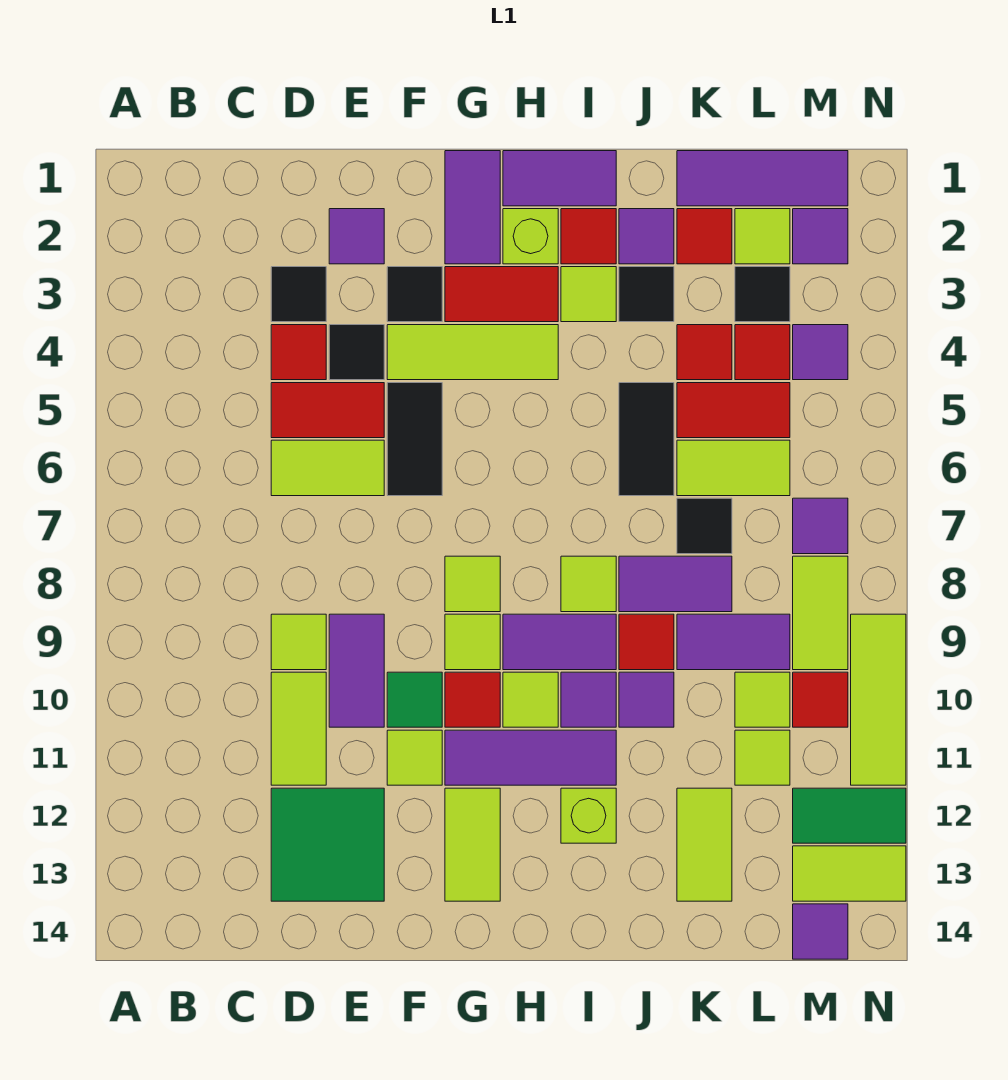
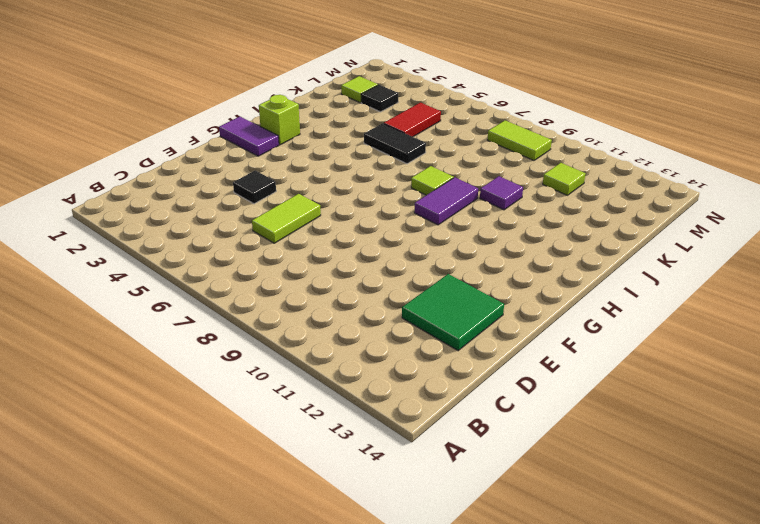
none -> black tile D3 level 1
none -> red tile D4 level 1
none -> red tile D5:E5 level 1
none -> lime tile D9 level 1

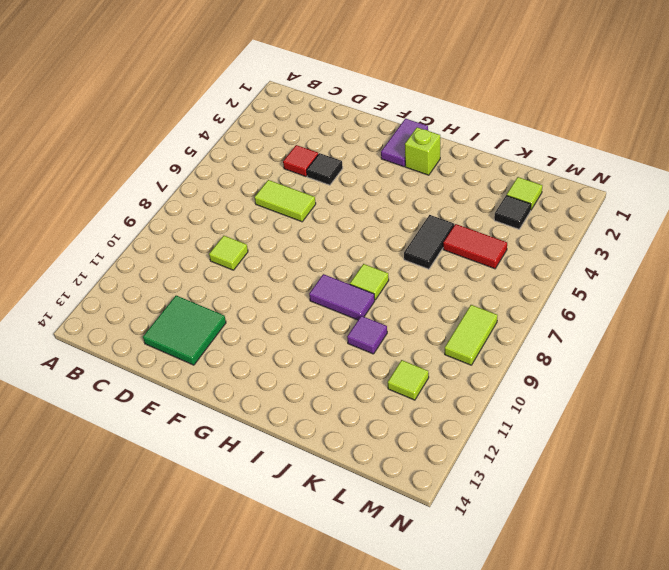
none -> black tile D3 level 1
none -> red tile D5:E5 level 1
none -> lime tile D10:D11 level 1
none -> purple tile E2 level 1

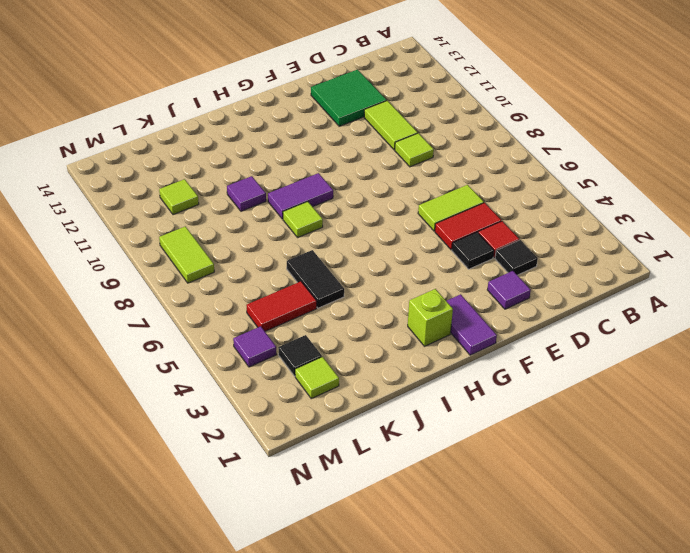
none -> purple tile E9:E10 level 1
none -> black tile F3 level 1
none -> lime tile F4:H4 level 1
none -> black tile F5:F6 level 1

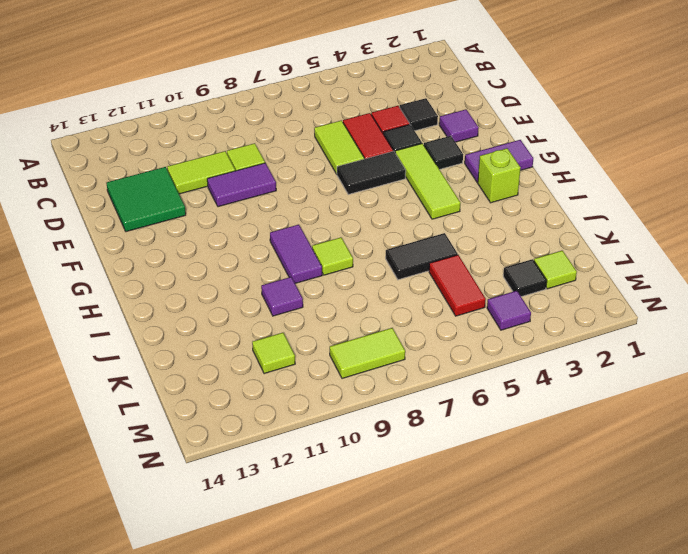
none -> green tile F10 level 1
none -> lime tile F11 level 1
none -> red tile G3:H3 level 1
none -> lime tile G8 level 1

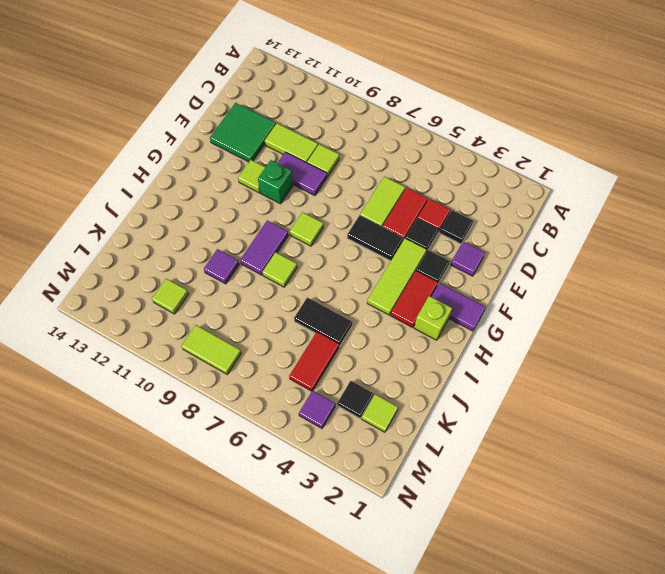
green brick F10 level 1 -> green tile F10 level 1
none -> lime tile G9 level 1
none -> red tile G10 level 1
none -> purple tile G11:I11 level 1
none -> lime tile G12:G13 level 1

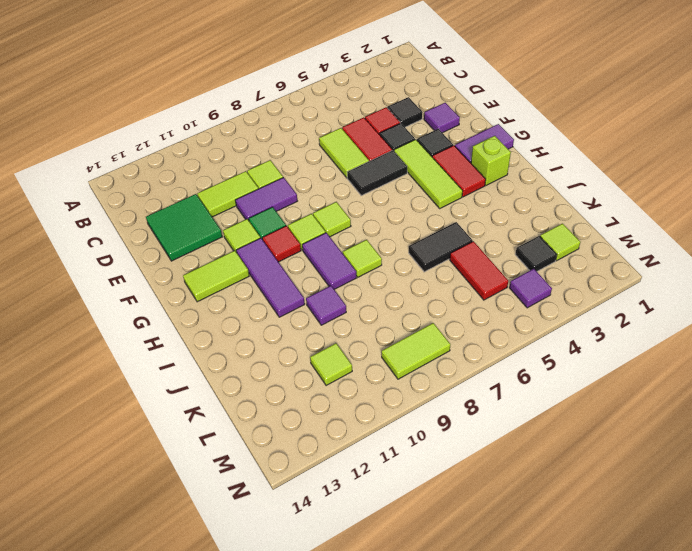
none -> purple tile H1:I1 level 1
none -> lime tile H10 level 1
none -> red tile I2 level 1
none -> lime tile I3 level 1

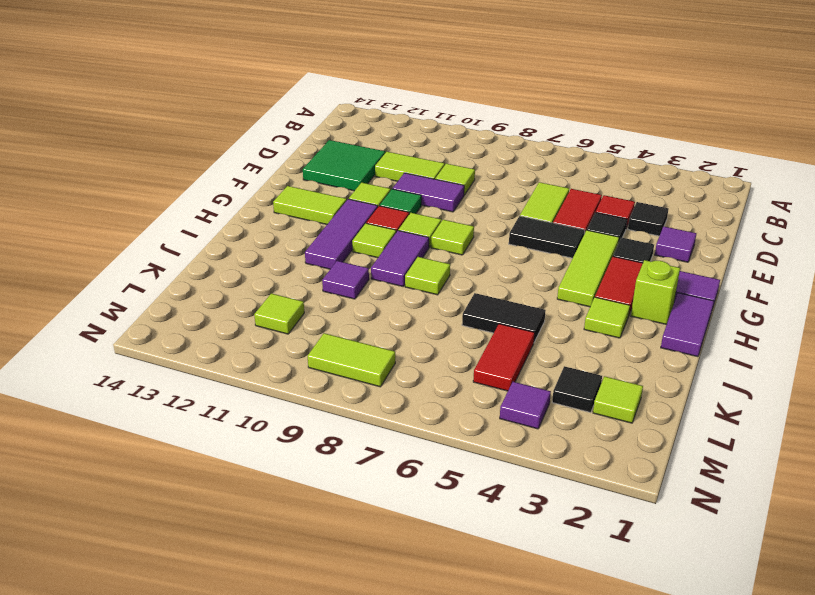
none -> red tile I2 level 1
none -> purple tile I10 level 1
none -> lime brick I12 level 1
none -> purple tile J2 level 1

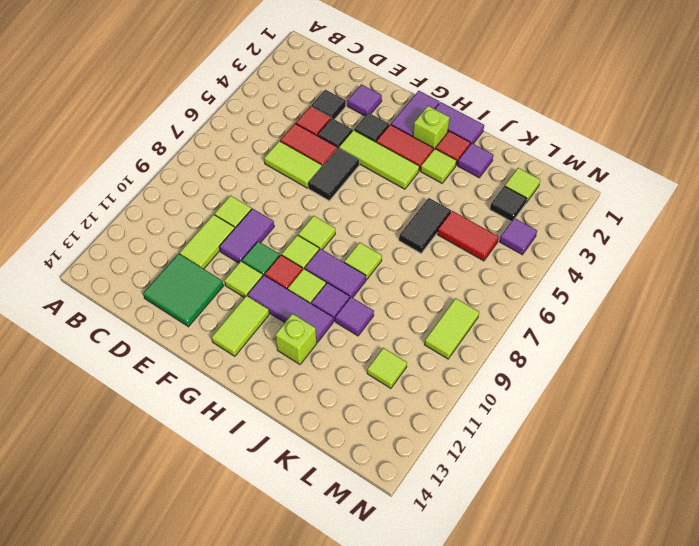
none -> black tile J3 level 1
none -> purple tile J8:K8 level 1
none -> red tile J9 level 1
none -> purple tile K1:M1 level 1

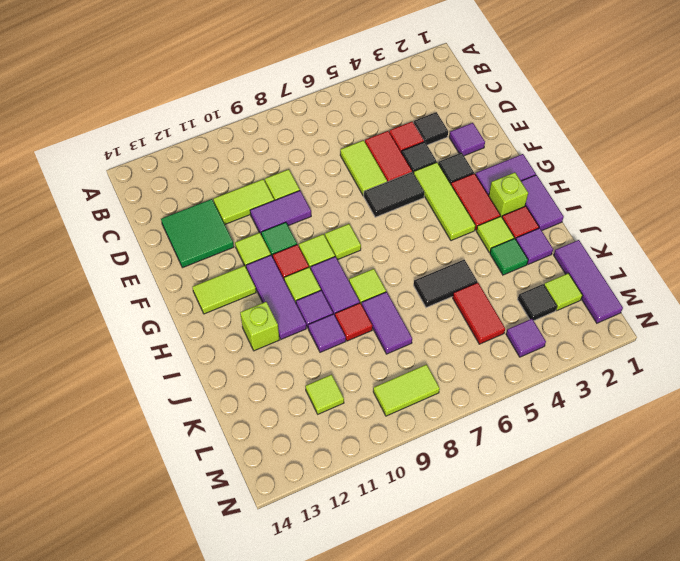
green tile J3 level 1 -> black tile J3 level 1
none -> red tile K2 level 1
none -> red tile K4 level 1
none -> lime tile K6:L6 level 1
none -> black tile K7 level 1

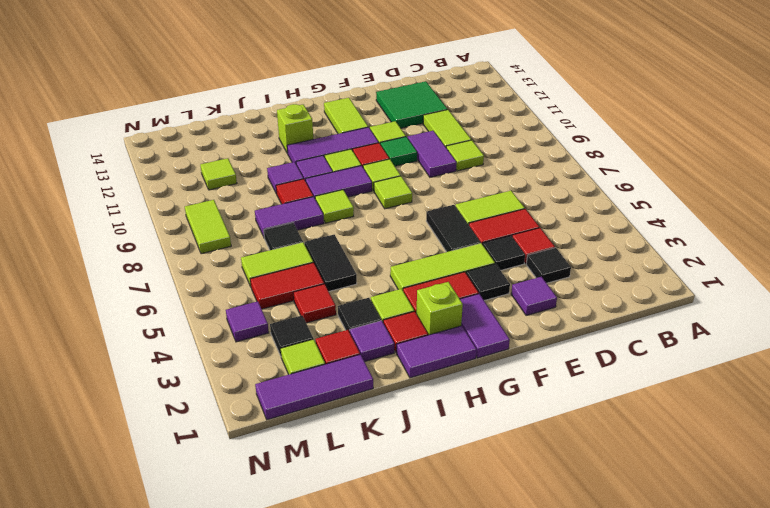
none -> purple tile K9:L9 level 1
none -> lime tile K12:K13 level 1
none -> red tile L4 level 1
none -> lime tile L10 level 1

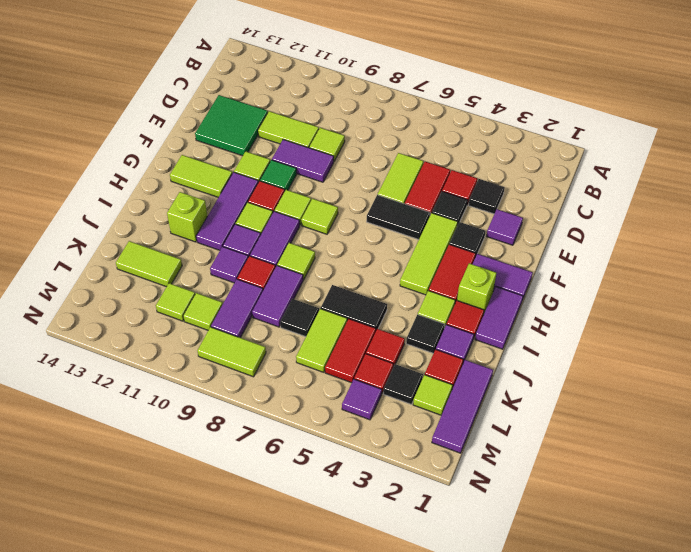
none -> purple tile M2 level 1
none -> purple tile M7 level 1
none -> red tile M10 level 1
none -> green tile M12:N12 level 1

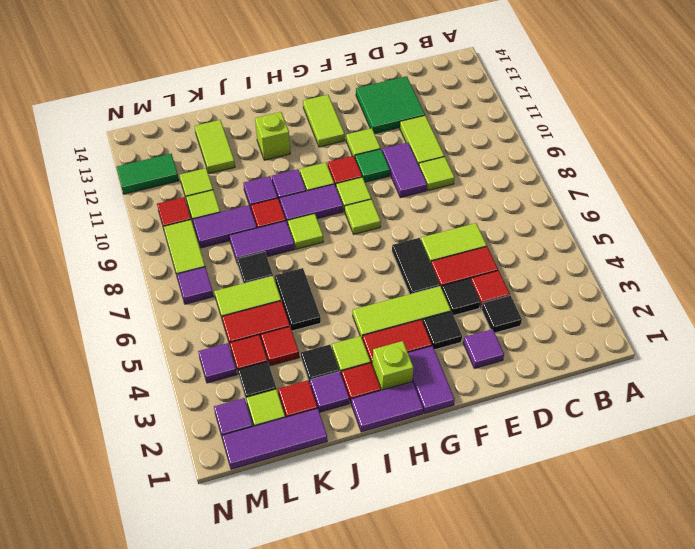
none -> purple tile G11:I11 level 1
none -> lime tile M13:N13 level 1
none -> purple tile M14 level 1
none -> lime tile N9:N11 level 1

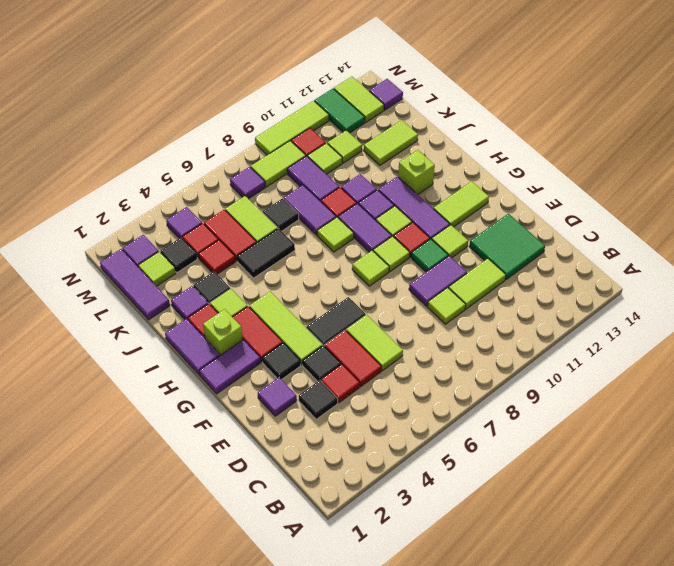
none -> red tile K2 level 1

